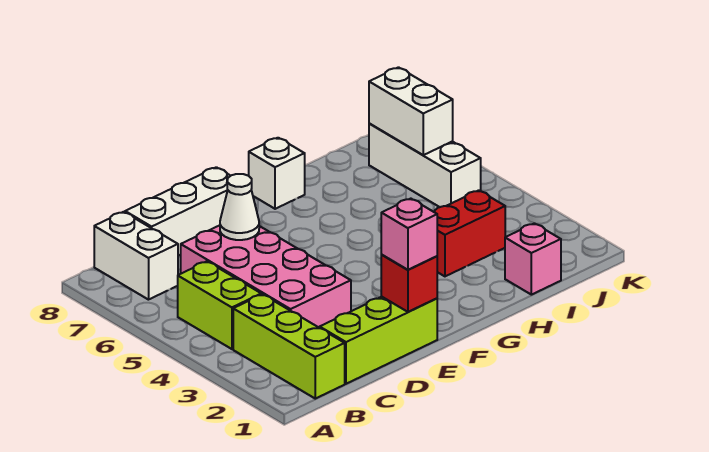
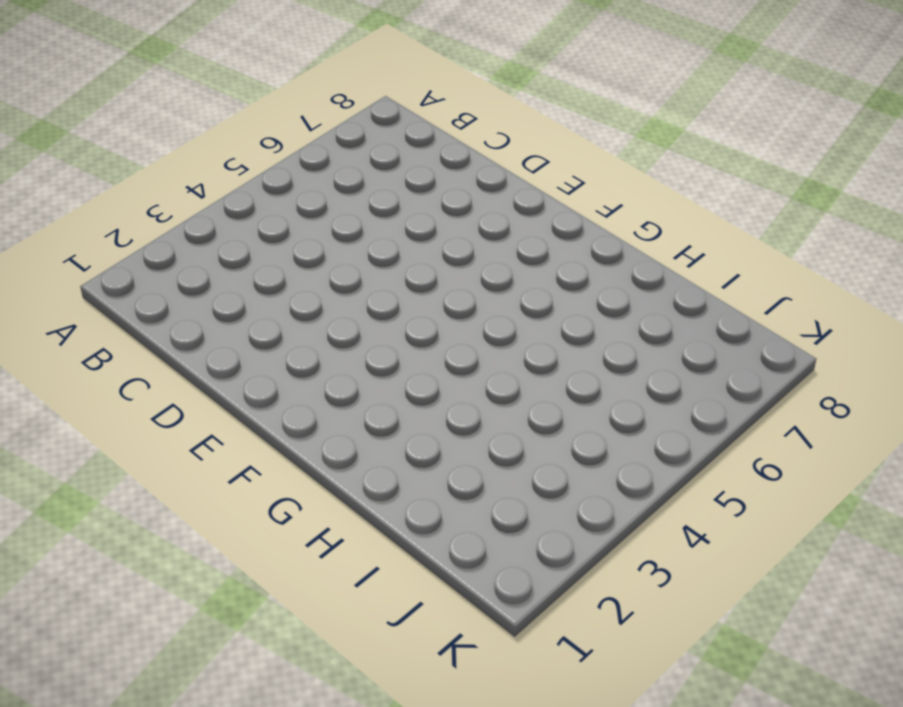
none -> lime brick B1:B3 level 1
none -> lime brick B4:B5 level 1
none -> white brick B7:B8 level 1

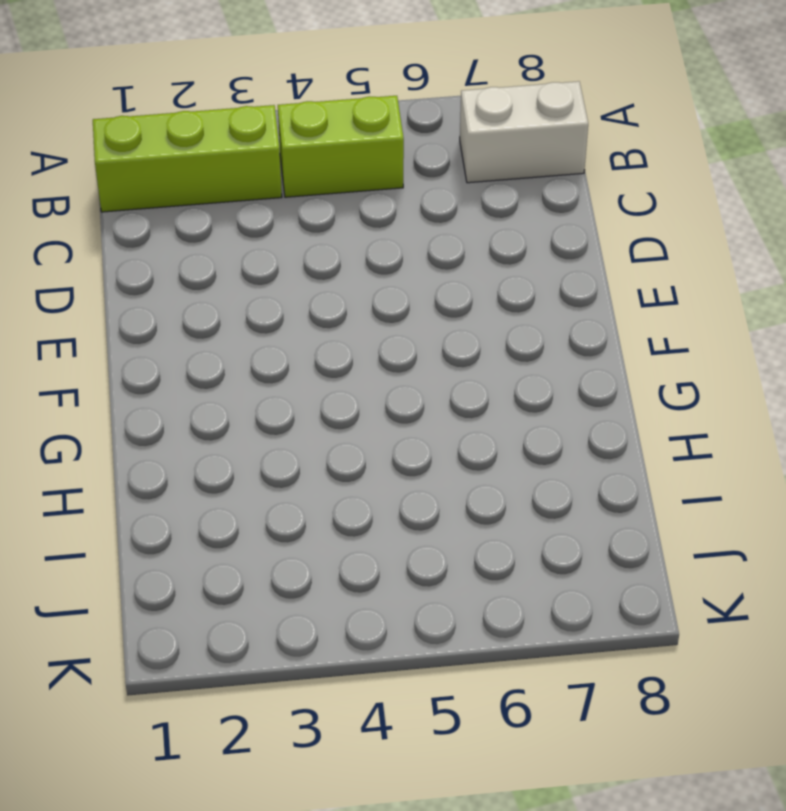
none -> lime brick C1:E1 level 1
none -> pink brick C3:D6 level 1
none -> white brick C8:E8 level 1

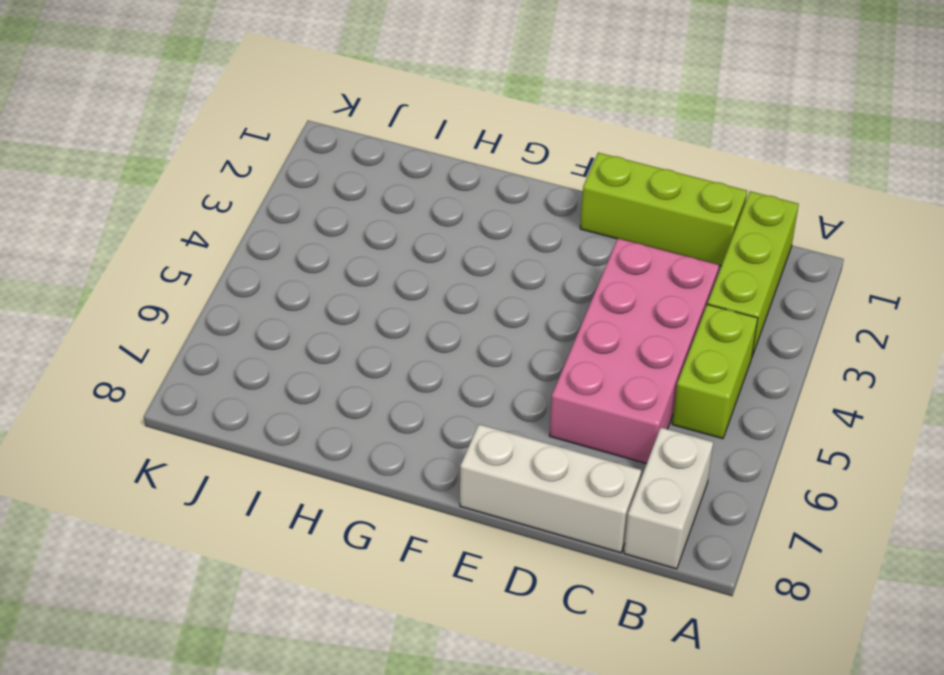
none -> white brick G8 level 1
none -> red brick H3:I3 level 1
none -> pink brick I1 level 1

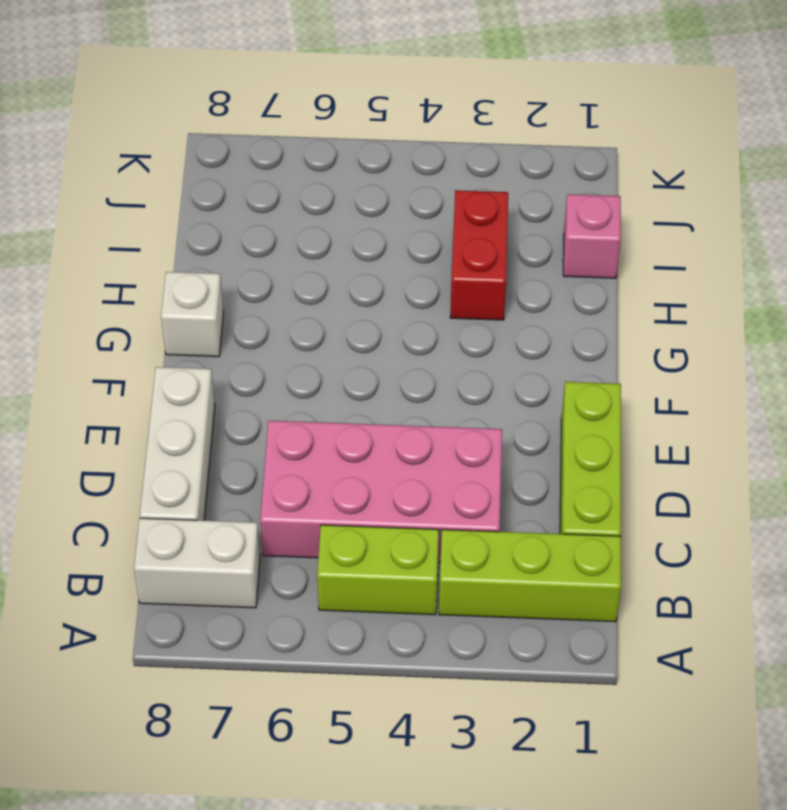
none -> white brick J5:J7 level 1
none -> white cone D6 level 2
none -> red brick E1 level 2

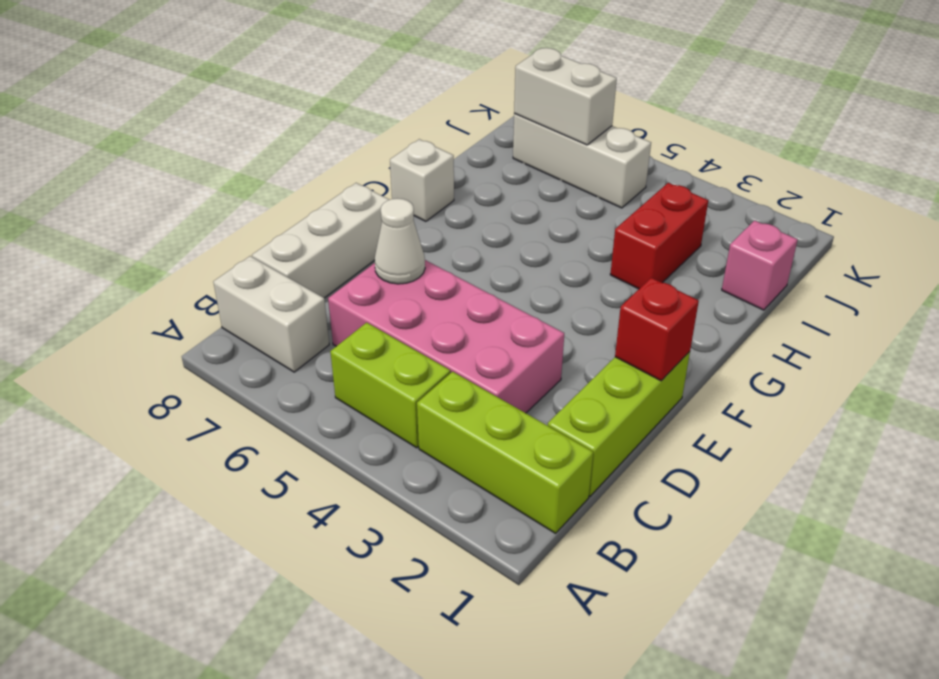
none -> pink brick E1 level 3

